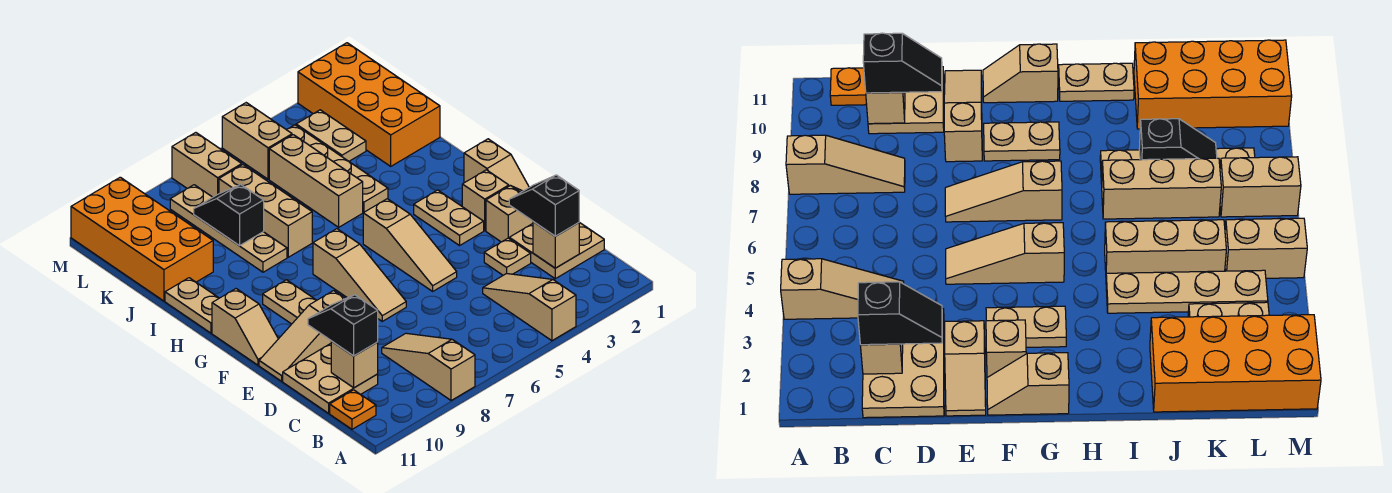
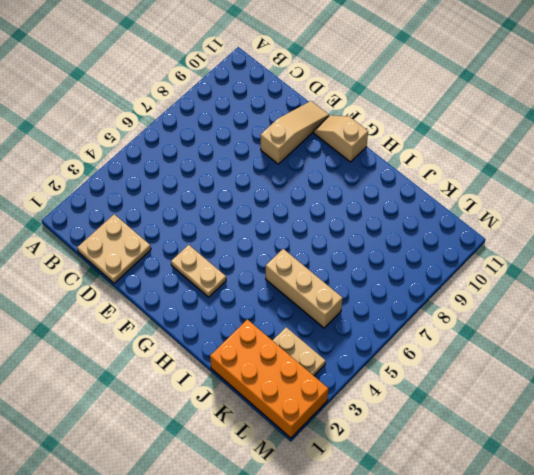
none -> tan slope A4:C4 level 1 top A
none -> tan slope A8:C8 level 1 top A
none -> orange plate B11 level 1
none -> tan plate C10:D11 level 1

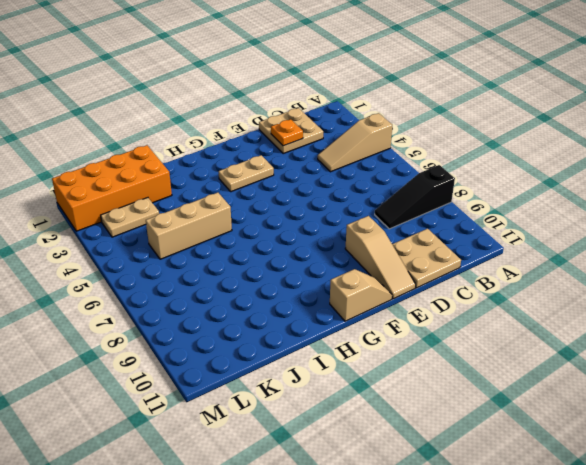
black slope A8:C8 level 1 top A -> tan slope A8:C8 level 1 top A
orange plate D2 level 2 -> orange plate B11 level 1
none -> tan plate D3 level 1
none -> tan slope E1:E2 level 1 top 2
none -> tan slope E5:G5 level 1 top G
none -> tan slope E7:G7 level 1 top G

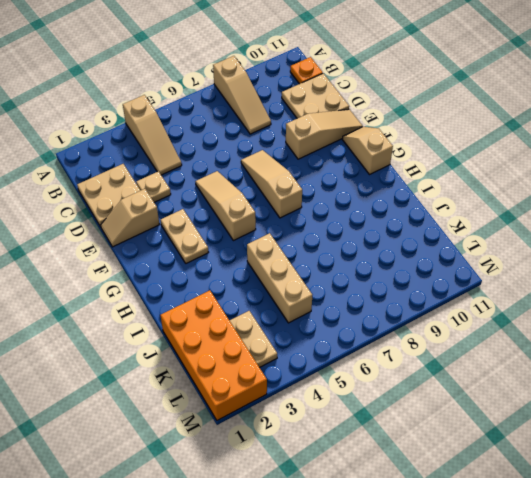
none -> tan slope F1:G1 level 1 top G
none -> tan brick F2 level 1
none -> tan plate F9:G9 level 1
none -> tan plate H11:I11 level 1

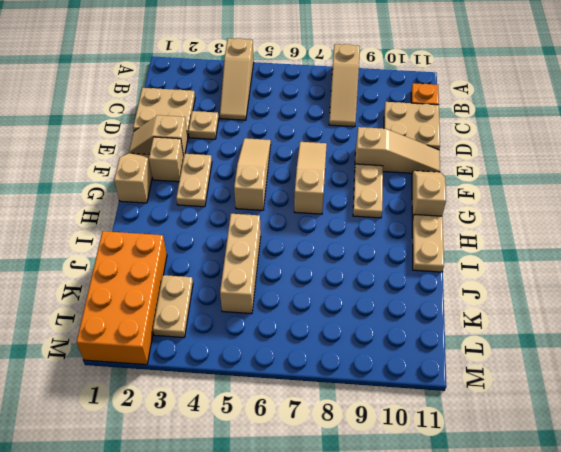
none -> tan plate I4:L4 level 1
none -> tan brick I7:K7 level 1
none -> tan plate I8:L8 level 1
none -> orange brick J10:M11 level 1

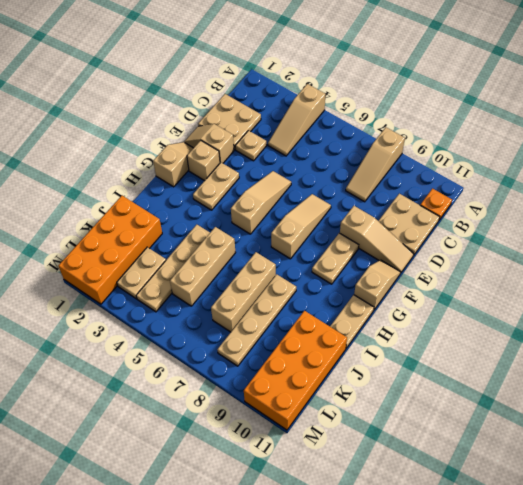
none -> tan brick L5:M5 level 1
none -> tan brick L7:M7 level 1
none -> tan brick C2 level 2
none -> tan brick C10 level 2

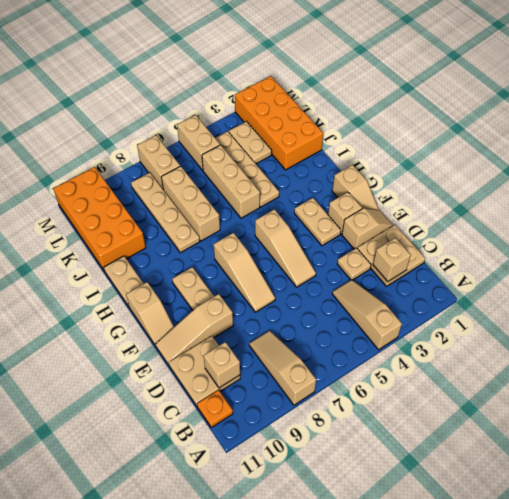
none -> black slope J8:K8 level 2 top J
none -> black slope C2:D2 level 3 top C
none -> black slope C10:D10 level 3 top C

